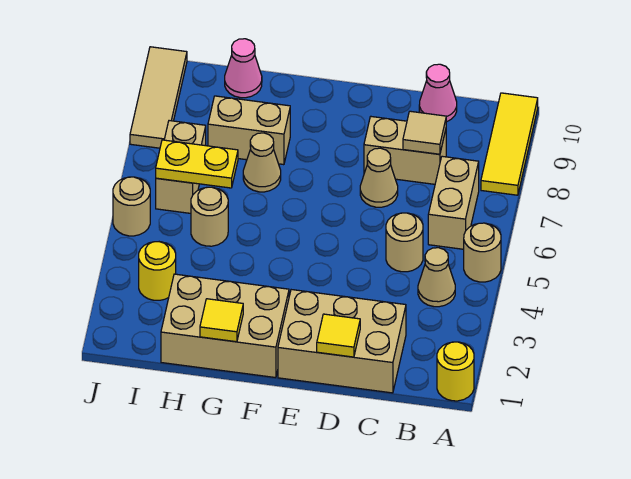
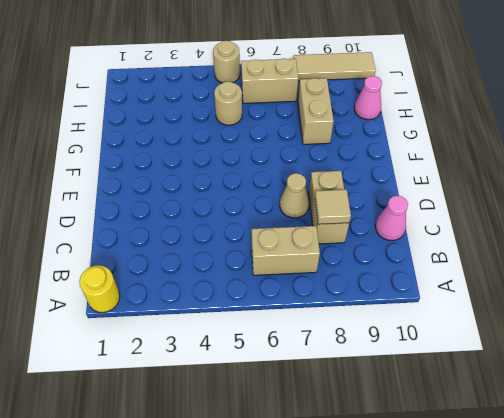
none -> tan round brick A5 level 1
none -> yellow tile A8:A10 level 1
none -> tan cone B4 level 1

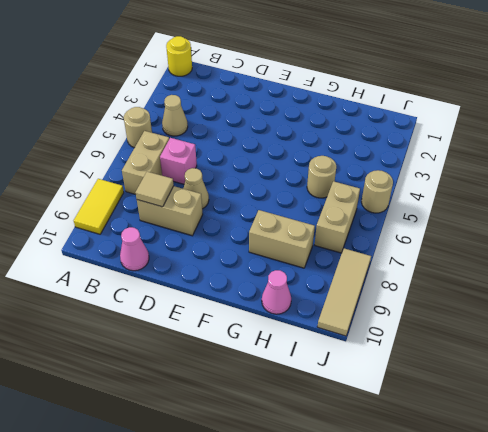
yellow tile A8:A9 level 1 -> yellow tile A8:A10 level 1
pink brick C6 level 1 -> none
none -> tan brick C1:E2 level 1
none -> tan round brick C5 level 1
none -> tan brick F1:H2 level 1

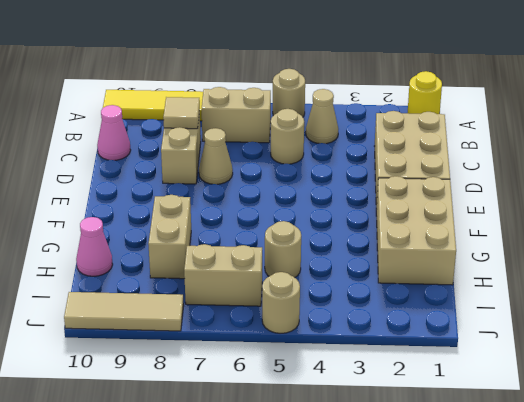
none -> tan cone G7 level 1
none -> yellow round brick I3 level 1
none -> yellow tile D1 level 2

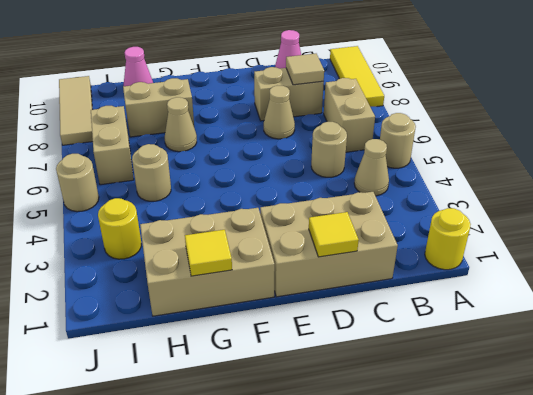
none -> yellow plate H6:I6 level 2

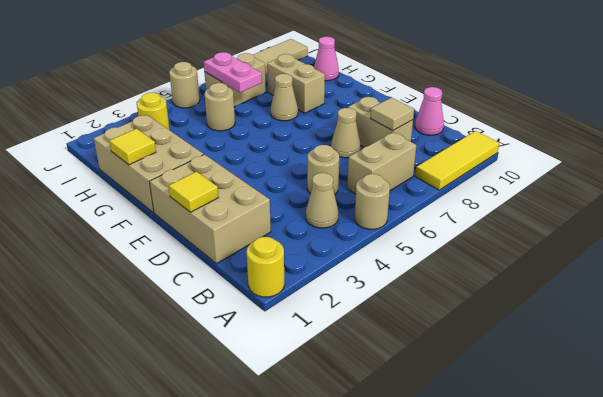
pink plate H6:I6 level 2 -> yellow plate H6:I6 level 2

